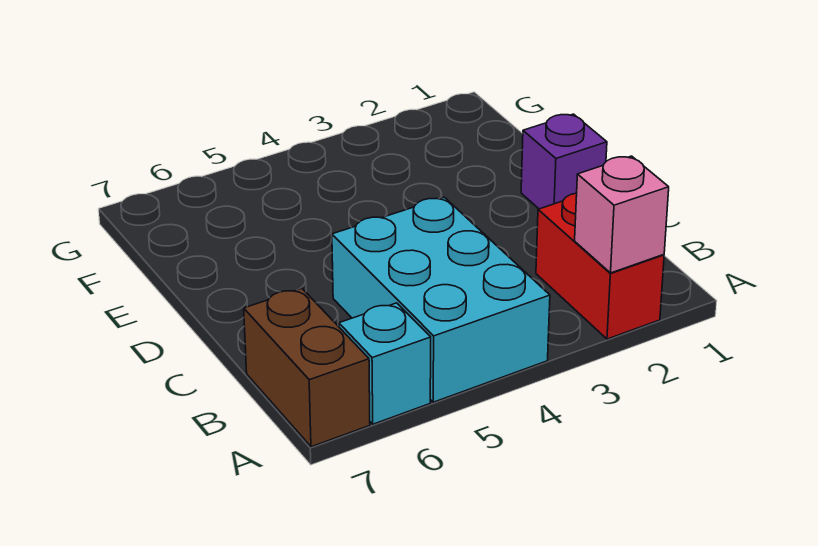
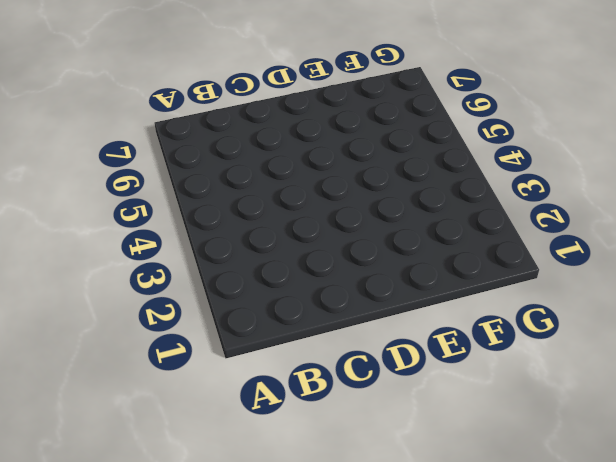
none -> red brick A2:B2 level 1
none -> cyan brick A4:C5 level 1

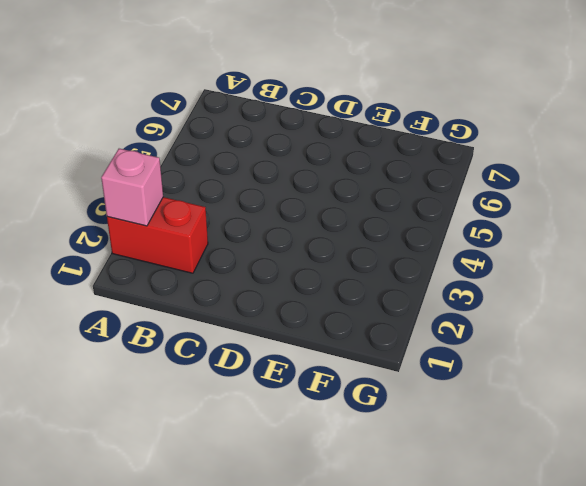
none -> cyan brick A4:C5 level 1
none -> cyan brick A6 level 1

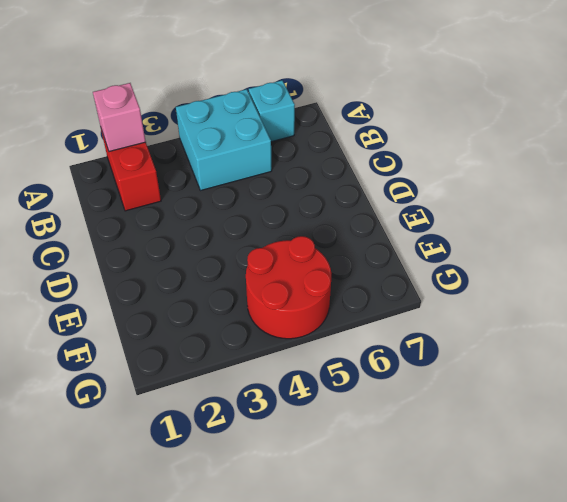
cyan brick A4:B5 level 1 -> cyan brick A4:C5 level 1
red round brick F4:G5 level 1 -> none
none -> brown brick A7:B7 level 1
none -> purple brick D1 level 1

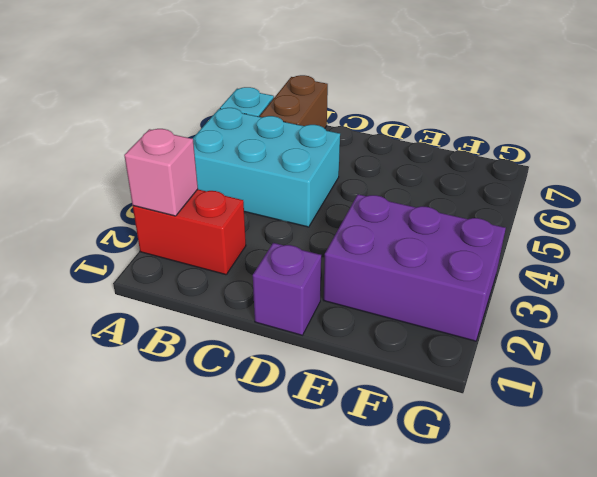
brown brick B6:B7 level 1 -> brown brick A7:B7 level 1
purple brick E2:G3 level 1 -> none

